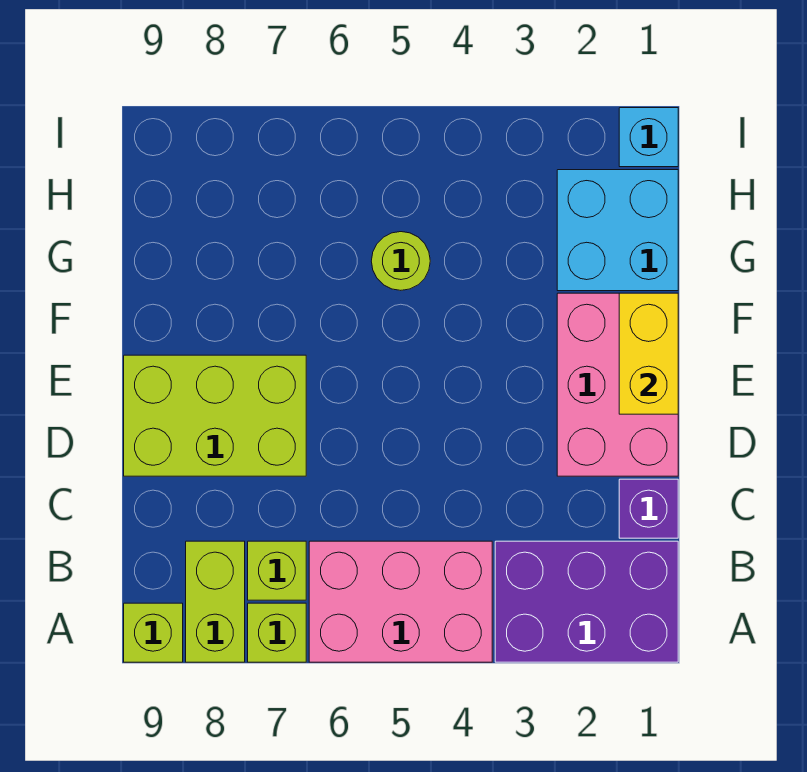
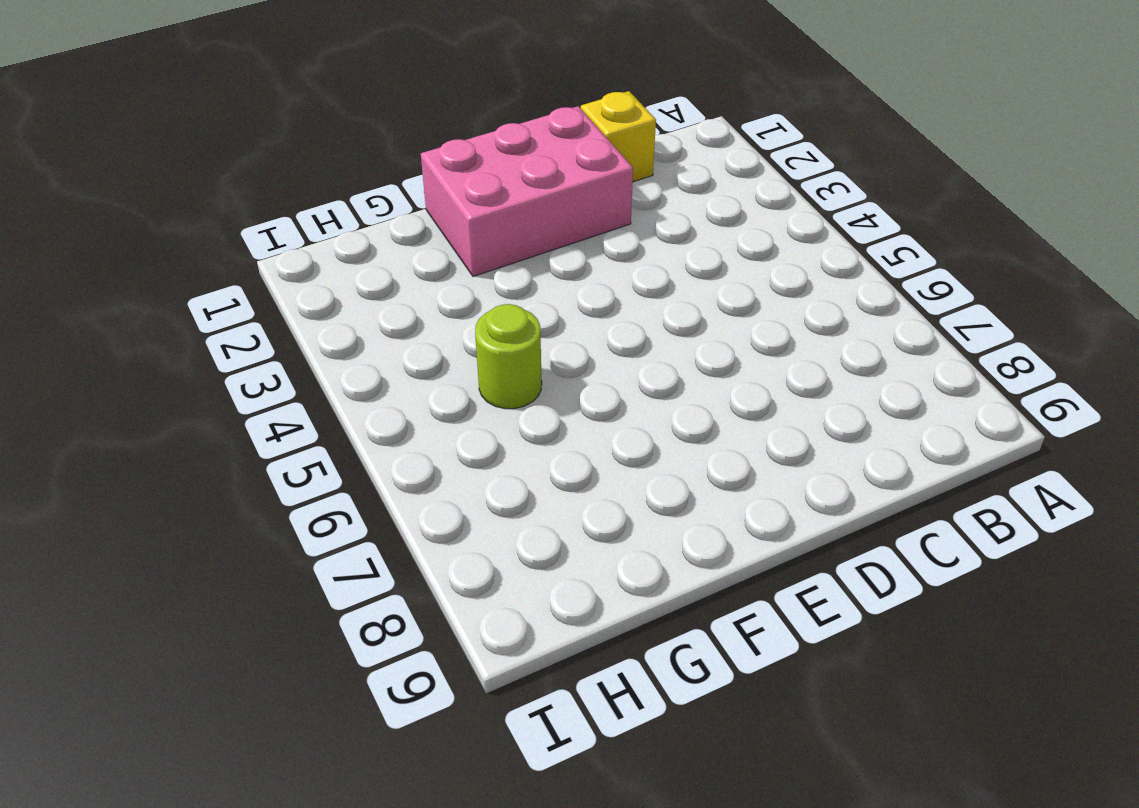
yellow brick C1 level 1 -> purple brick C1 level 1
none -> purple brick A1:B3 level 1
none -> pink brick A4:B6 level 1
none -> lime brick A7 level 1

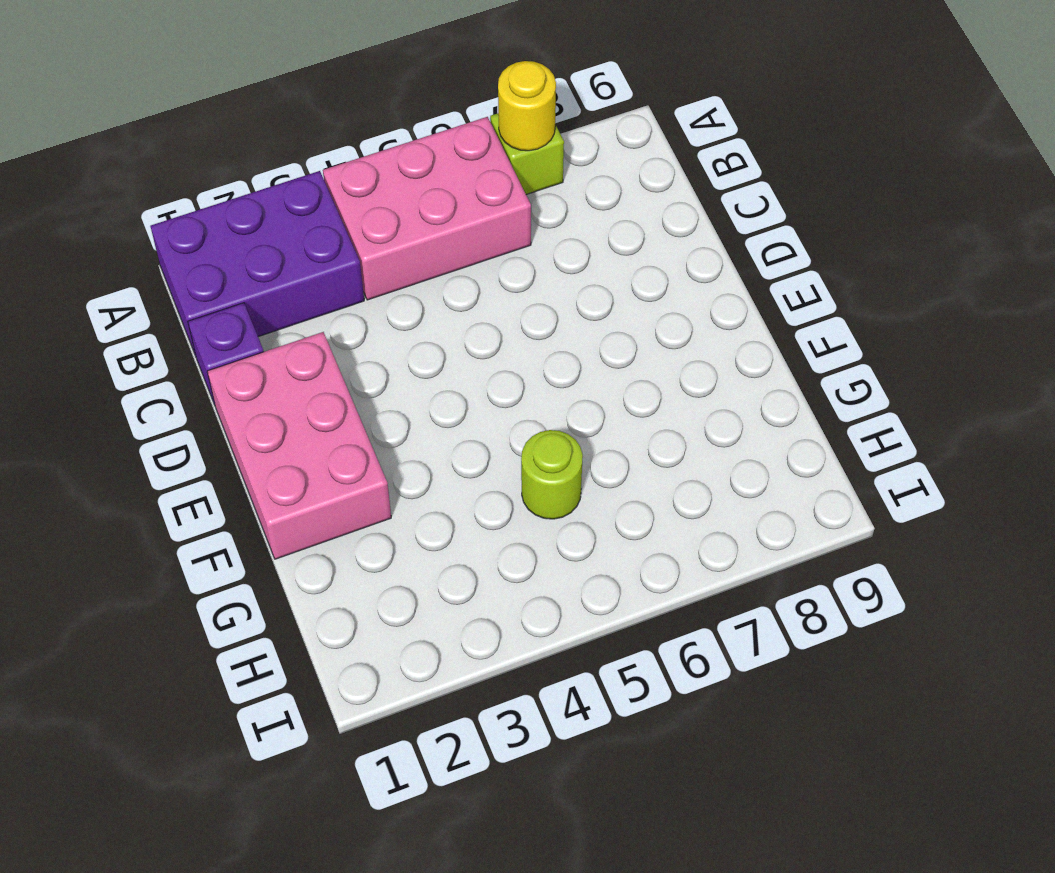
yellow round brick A7 level 2 -> none
none -> lime brick A8:B8 level 1
none -> lime brick A9 level 1
none -> lime brick B7 level 1

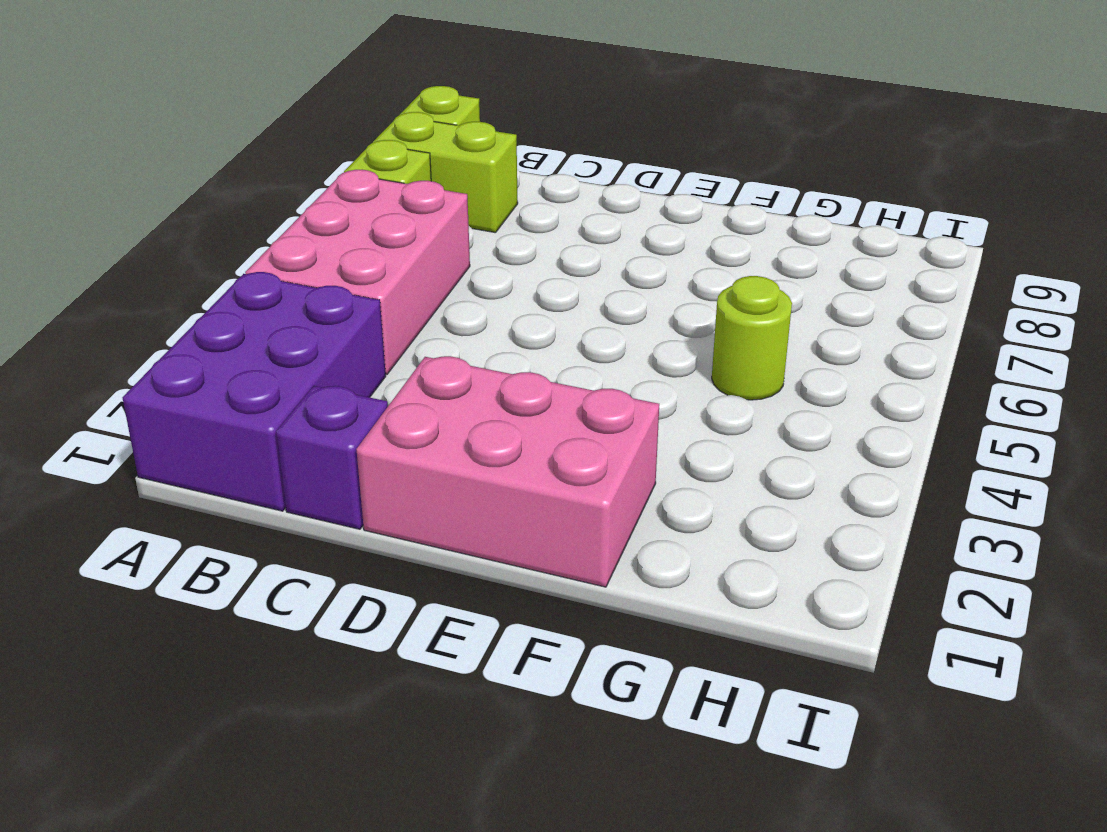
none -> lime brick B7 level 1
none -> lime brick D7:E9 level 1
none -> cyan brick G1:H2 level 1

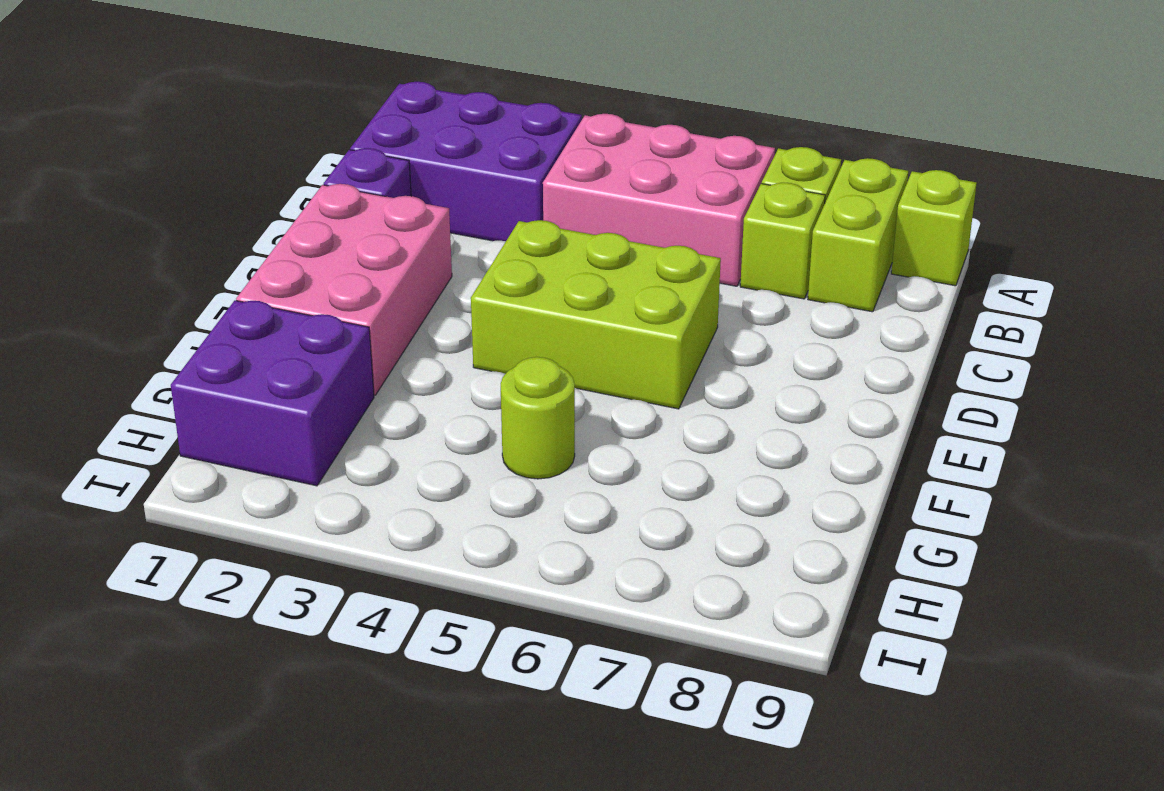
lime brick D4:E6 level 1 -> lime brick D7:E9 level 1
purple brick G1:H2 level 1 -> cyan brick G1:H2 level 1
none -> cyan brick I1 level 1
none -> yellow brick E1:F1 level 2

